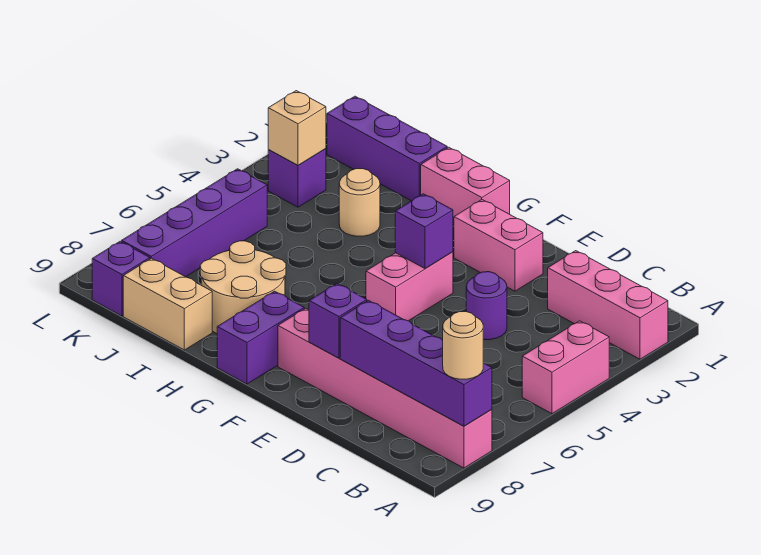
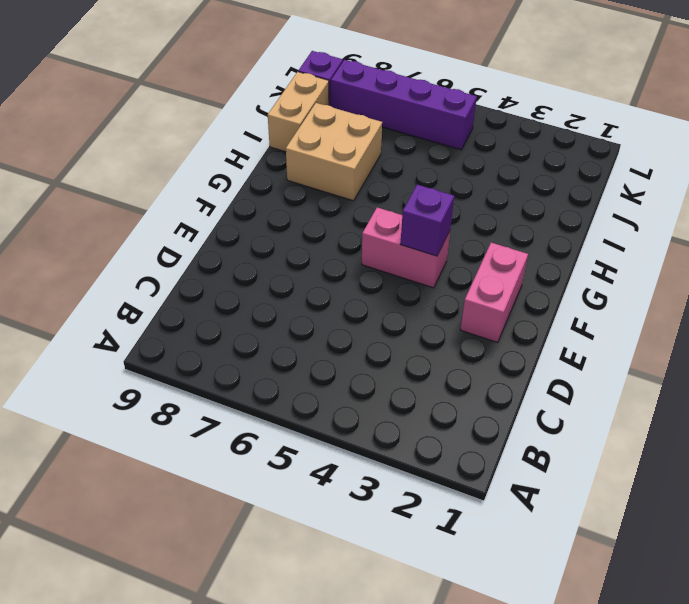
tan brick H7:I8 level 1 -> tan round brick H7:I8 level 1
none -> pink brick A2:C2 level 1
none -> pink brick A4:A5 level 1
none -> pink brick A8:F8 level 1

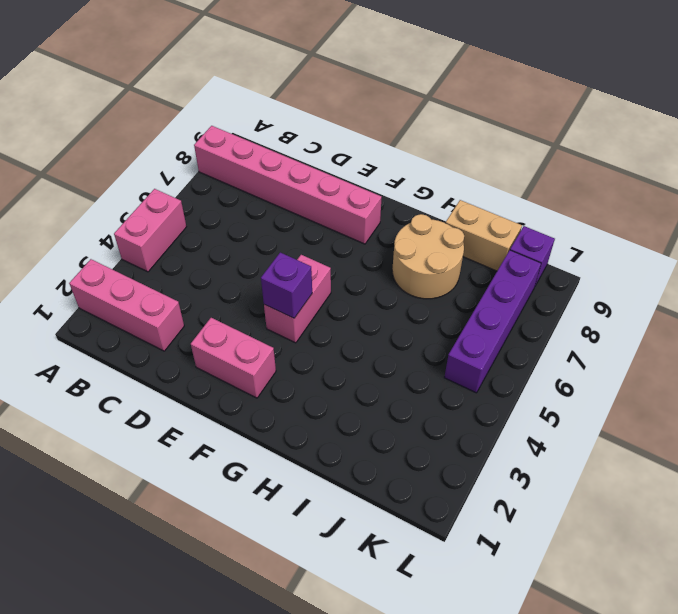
none -> purple round brick D4 level 1
none -> pink brick G1:H1 level 1
none -> purple brick G8:G9 level 1

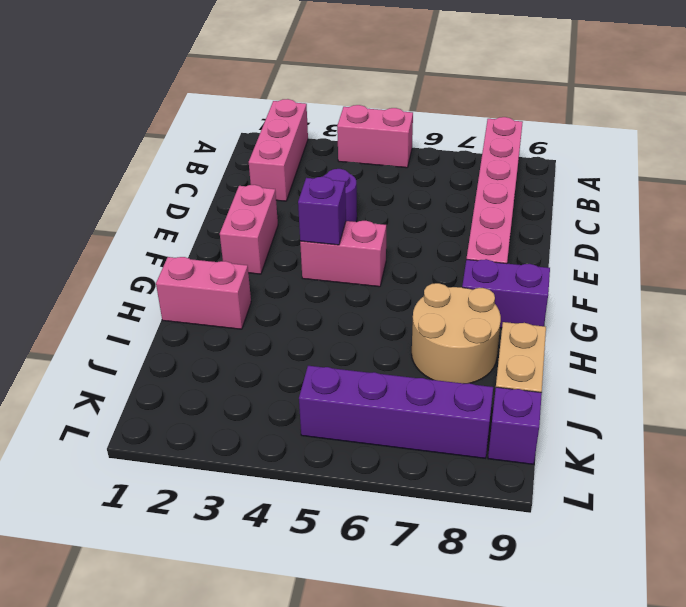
pink brick H1:H2 level 1 -> pink brick G1:H1 level 1
none -> purple brick I1:K1 level 1
none -> tan round brick I3 level 1
none -> purple brick K3 level 1

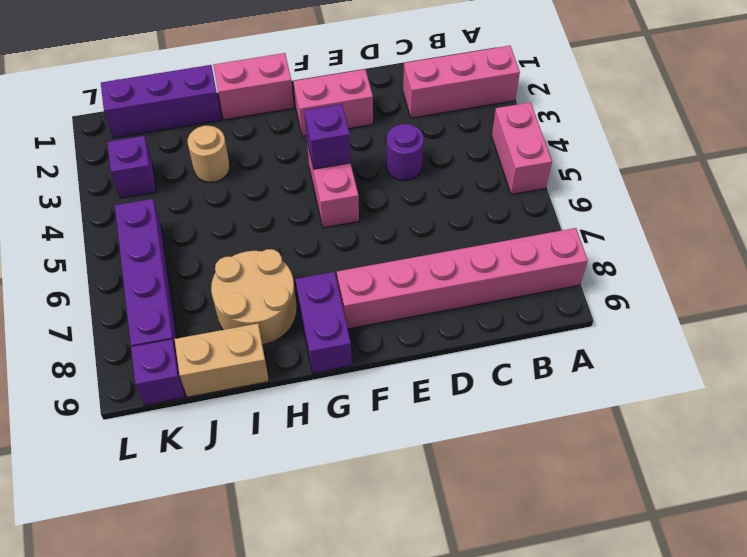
none -> purple brick A8:D8 level 2
none -> purple brick E8 level 2
none -> tan brick K3 level 2

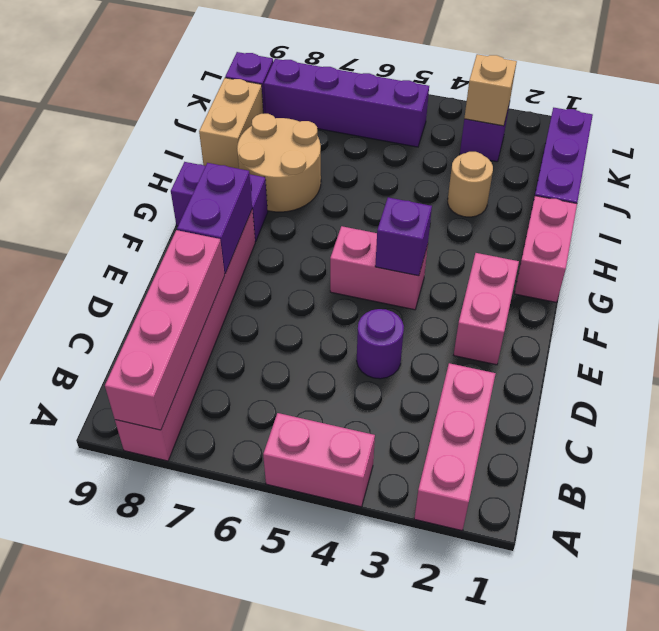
pink brick A8:D8 level 2 -> purple brick A8:D8 level 2
purple brick E8:F8 level 2 -> purple brick E8 level 2
none -> tan round brick A8 level 3

